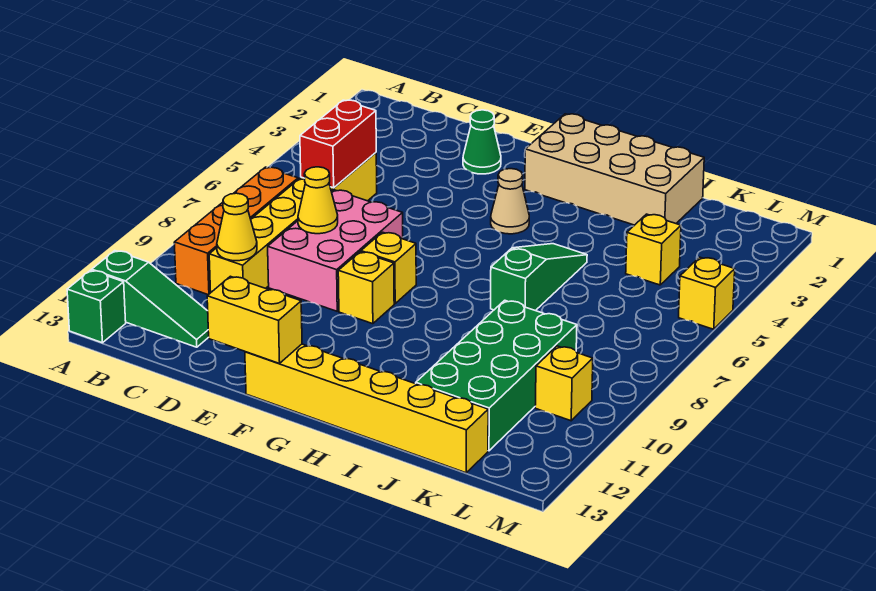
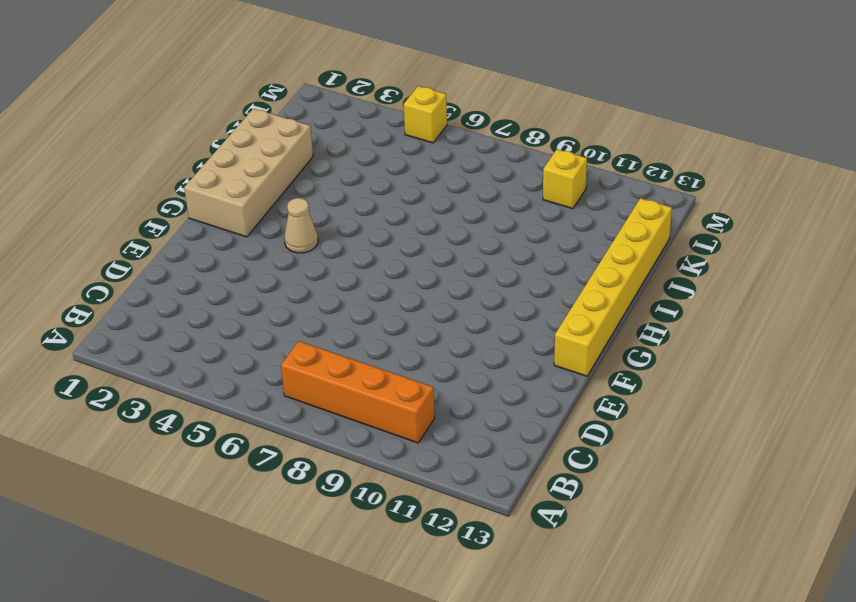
none -> green slope A12:C12 level 1 top A
none -> green brick A13 level 1
none -> yellow brick C5:C10 level 1

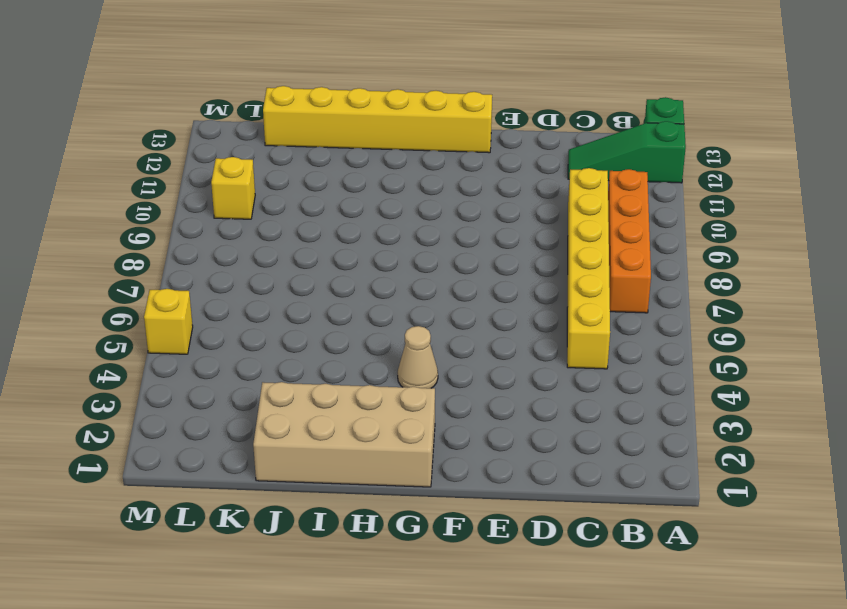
none -> pink brick D7:E9 level 1
none -> green cone E2 level 1
none -> yellow brick F8 level 1

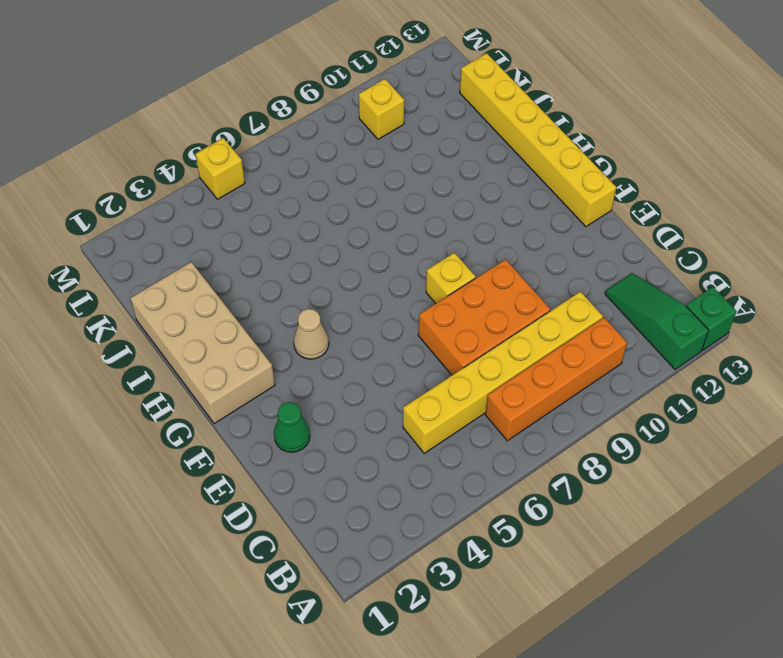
orange brick D7:E9 level 1 -> pink brick D7:E9 level 1
none -> yellow brick F9 level 1
none -> green slope I5:I7 level 1 top 7
none -> green brick J9:K12 level 1

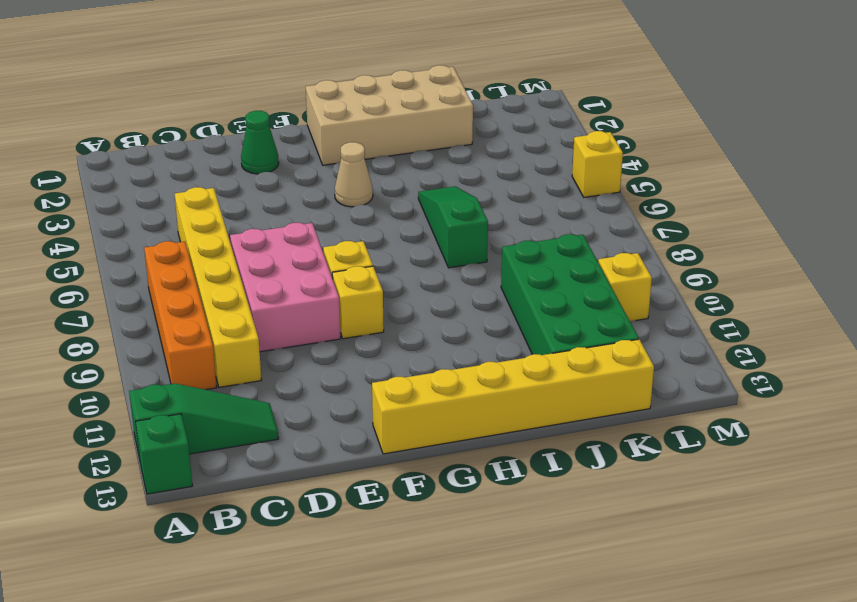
none -> yellow brick K4 level 1
none -> red brick C5:C6 level 2
none -> yellow cone C10 level 2

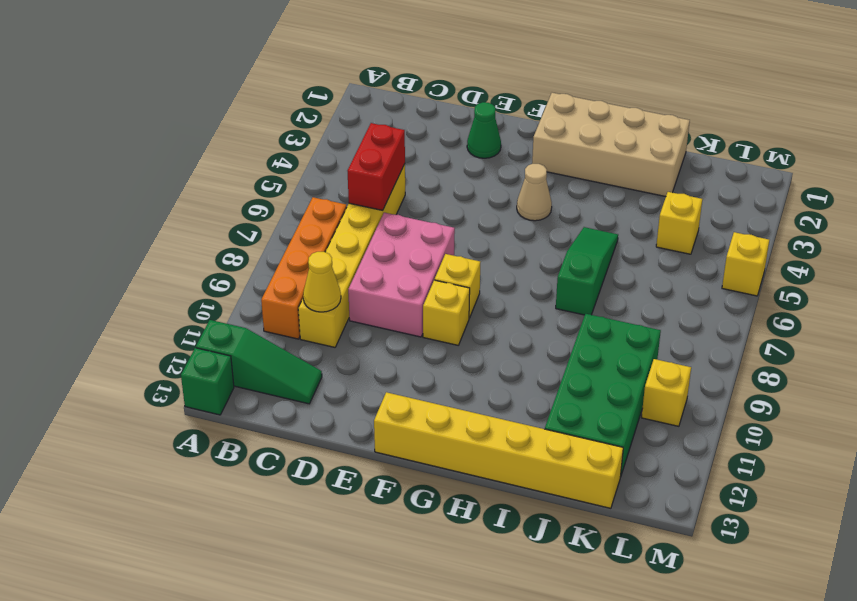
none -> yellow cone D8 level 2
none -> yellow brick E13:F13 level 2

